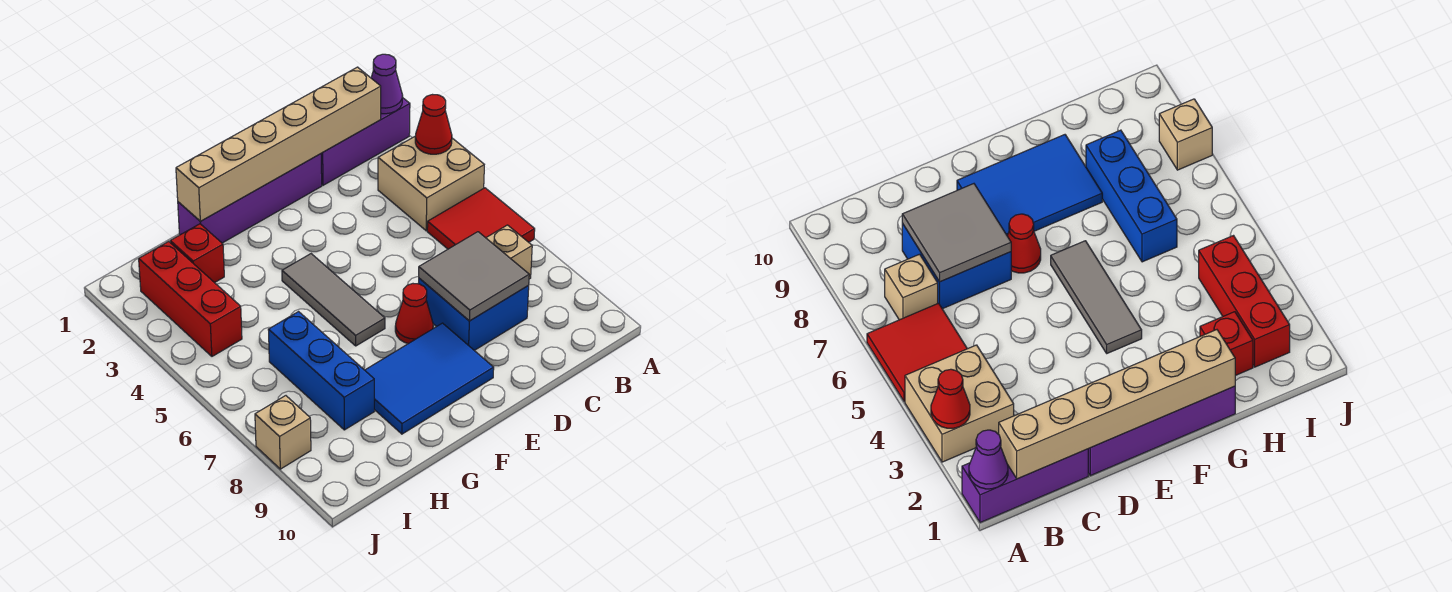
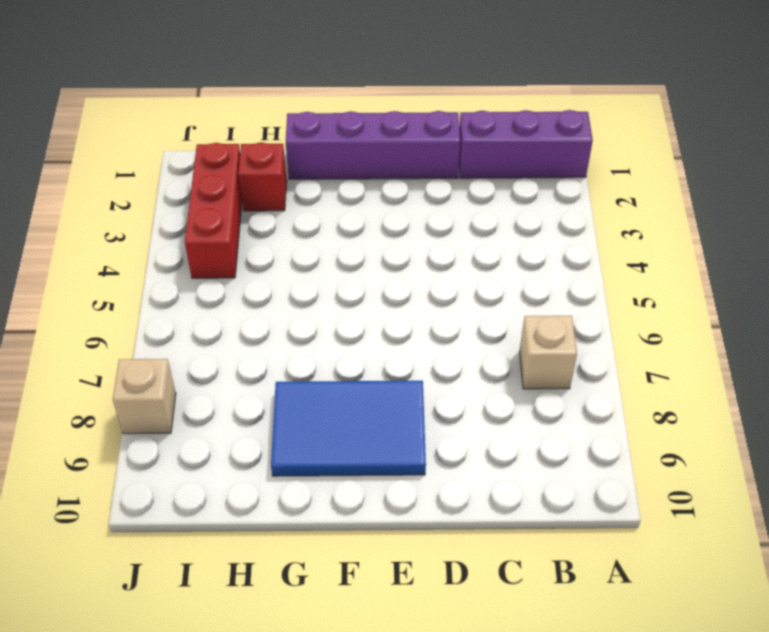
none -> tan brick A3:B4 level 1
none -> red tile A5:B6 level 1
none -> blue brick C7:D8 level 1

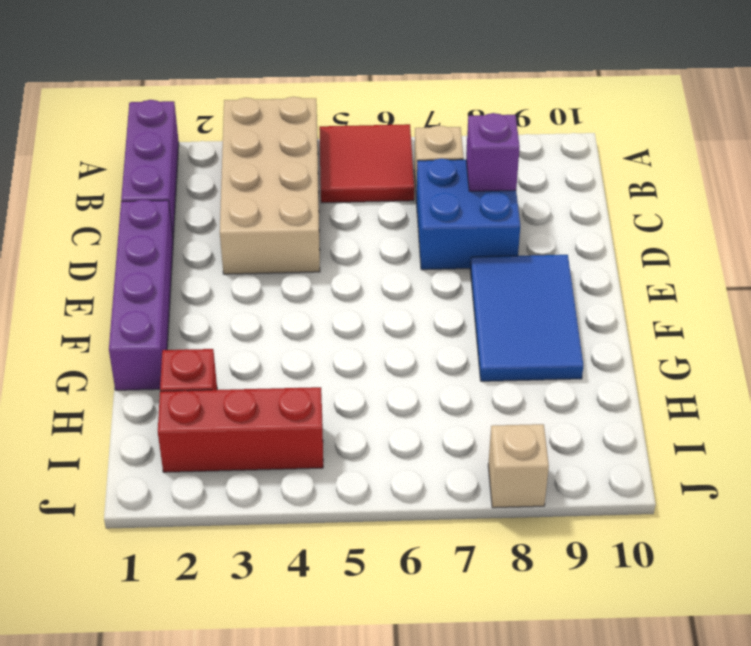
tan brick A3:D4 level 1 -> tan brick A3:B4 level 1
purple brick C8 level 2 -> grey tile C7:D8 level 2
none -> red cone E7 level 1
none -> grey tile F4:F6 level 1
none -> blue brick H6:H8 level 1

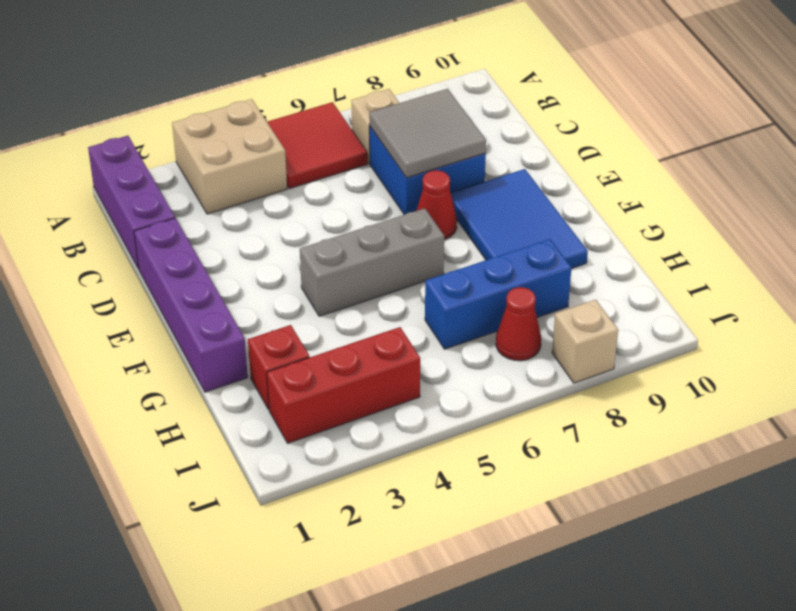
grey brick F4:F6 level 1 -> grey tile F4:F6 level 1
red cone I7 level 1 -> red cone A3 level 2
none -> purple cone A1 level 2
none -> tan brick B1:G1 level 2

